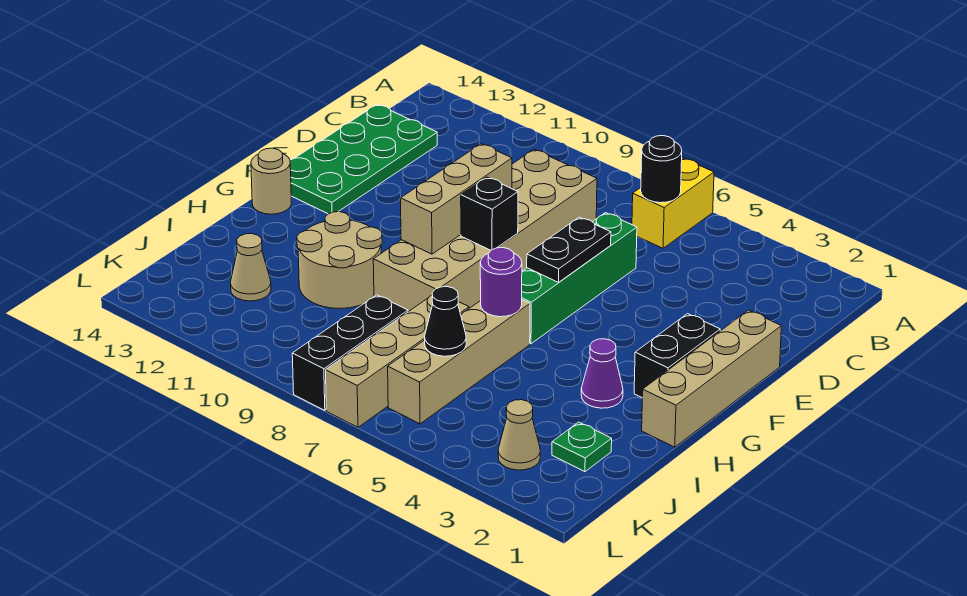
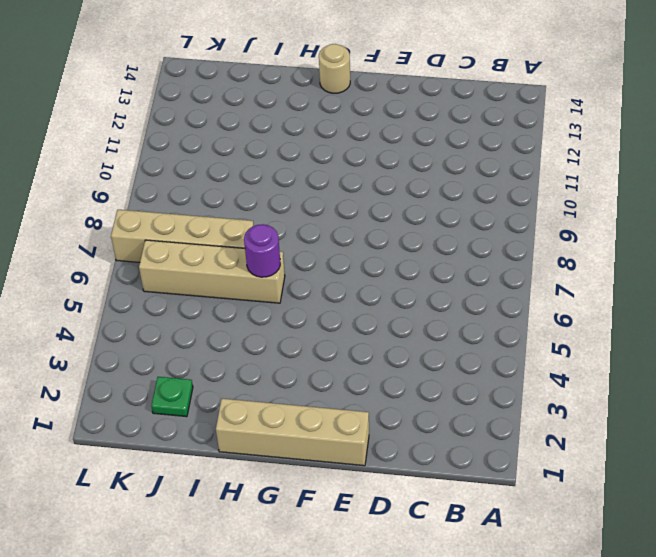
none -> yellow brick A6:B6 level 1
none -> tan brick C8:H9 level 1
none -> green plate C13:F14 level 1

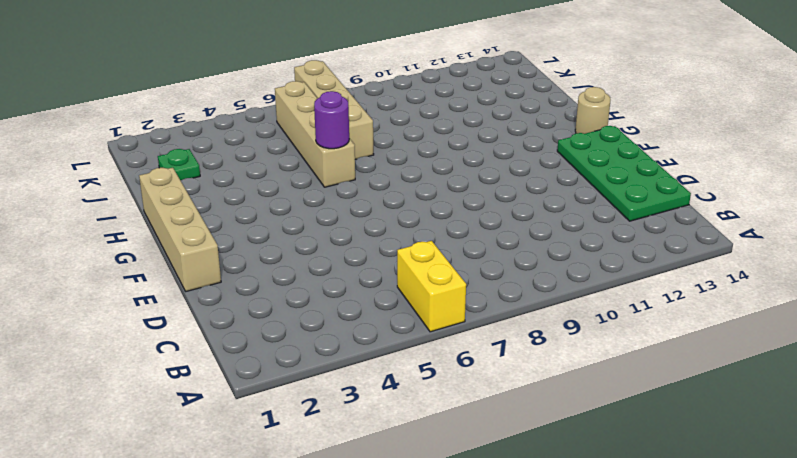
none -> tan brick C8:H9 level 1
none -> green brick D6:G6 level 1
none -> black brick F2:G2 level 1

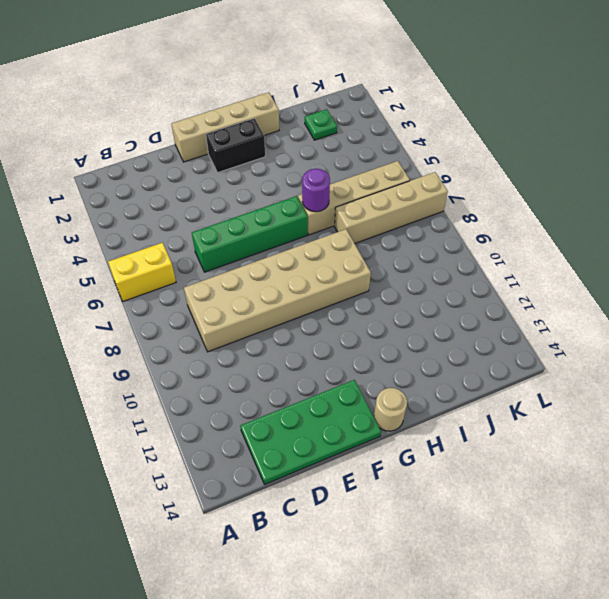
none -> purple cone H3 level 1
none -> tan round brick H10:I11 level 1
none -> black brick J8:L8 level 1

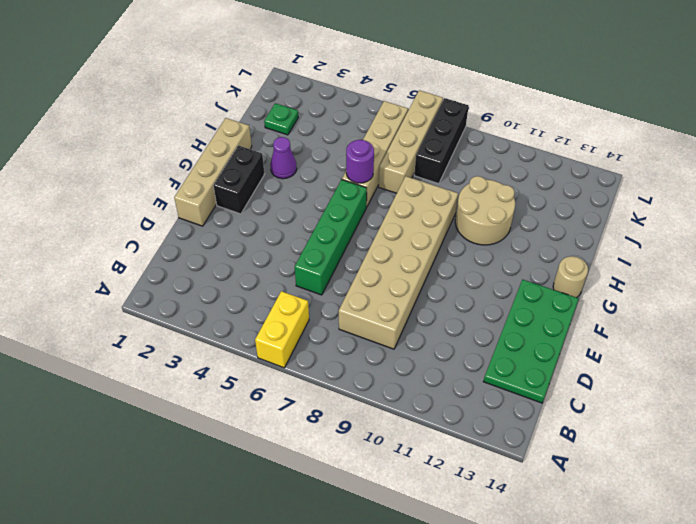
none -> tan cone J12 level 1
none -> tan cone K3 level 1
none -> black round brick B6 level 2

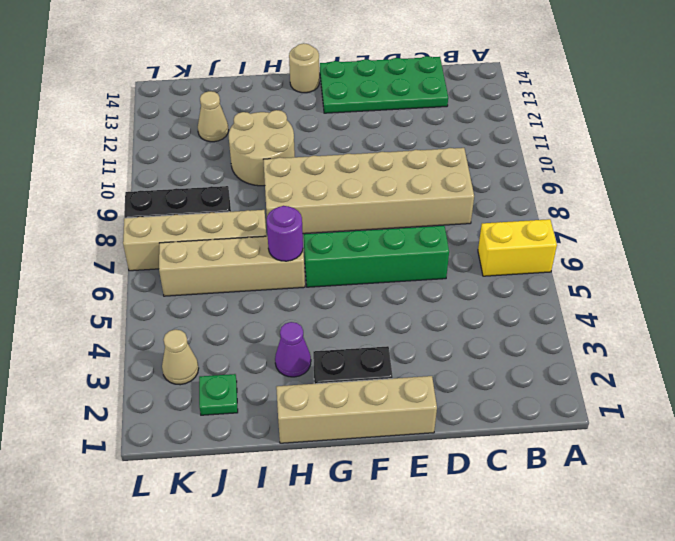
none -> black round brick B6 level 2
none -> black plate E6:F6 level 2
none -> tan brick E9:G9 level 2

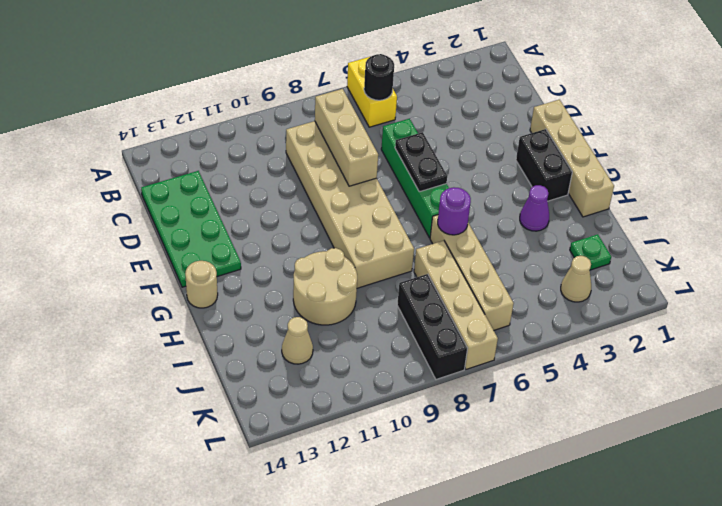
tan brick C8:E8 level 2 -> tan brick E9:G9 level 2
none -> black brick F8 level 2
none -> black cone J6 level 2

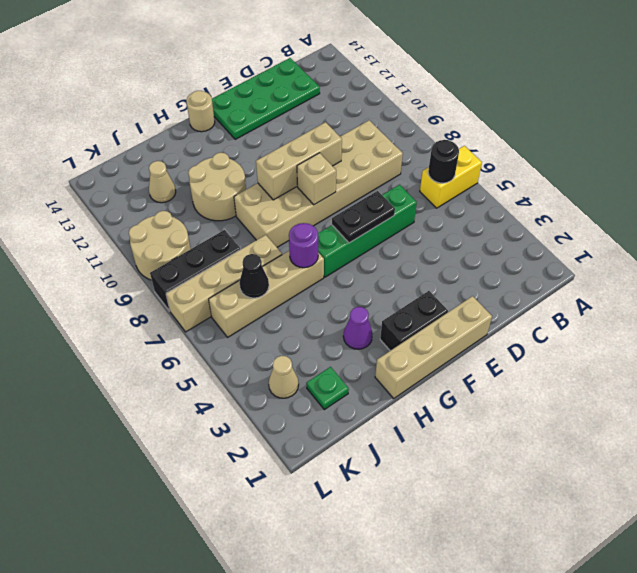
tan brick F8 level 2 -> black brick F8 level 2
tan round brick K9:L10 level 1 -> none

